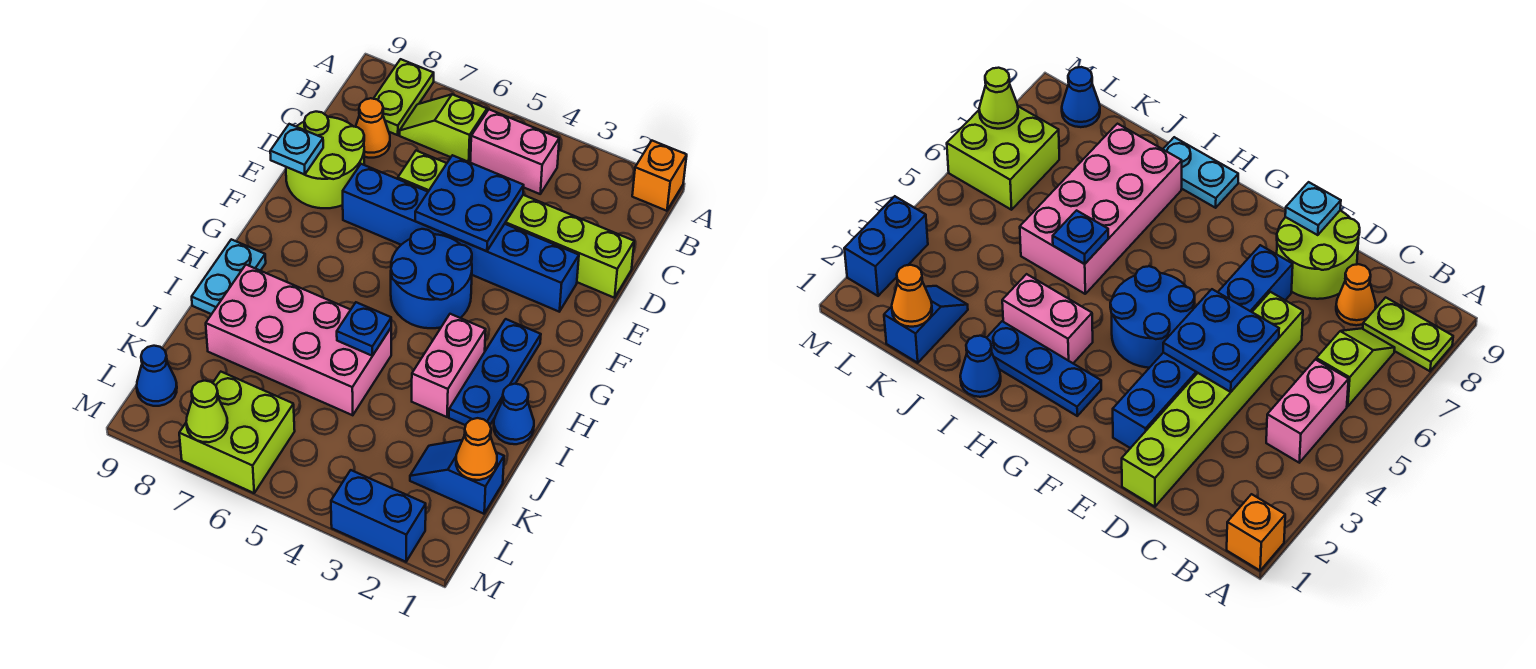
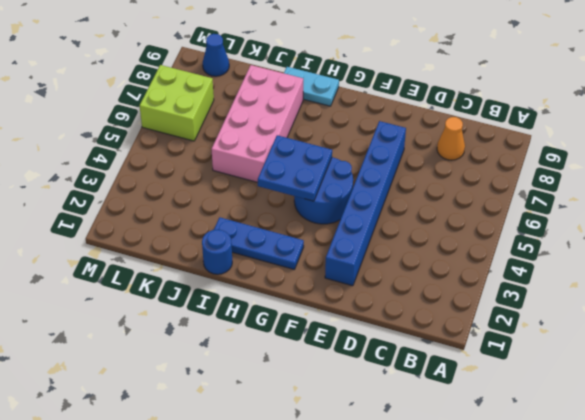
blue plate G4:H5 level 2 -> blue plate D4:E5 level 2
blue round brick I1 level 1 -> blue cone I1 level 1
none -> orange brick A1 level 1
none -> lime plate A8:B8 level 1
none -> pink brick B4:B5 level 1

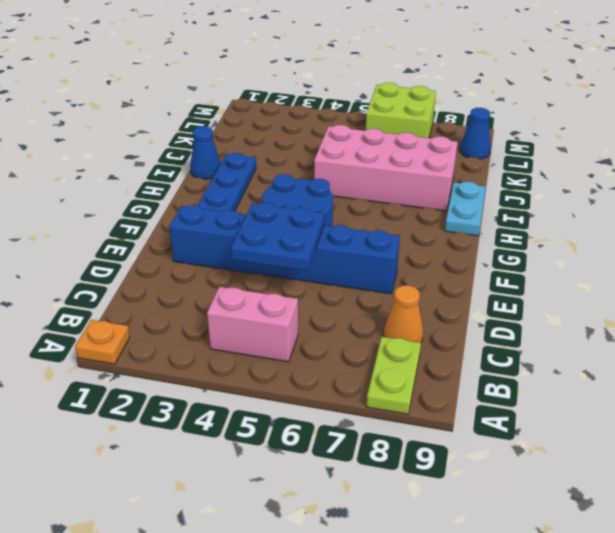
orange plate A1 level 1 -> orange brick A1 level 1
none -> lime slope B6:B7 level 1 top 6
none -> lime brick D1:D6 level 1
none -> lime round brick D8:E9 level 1

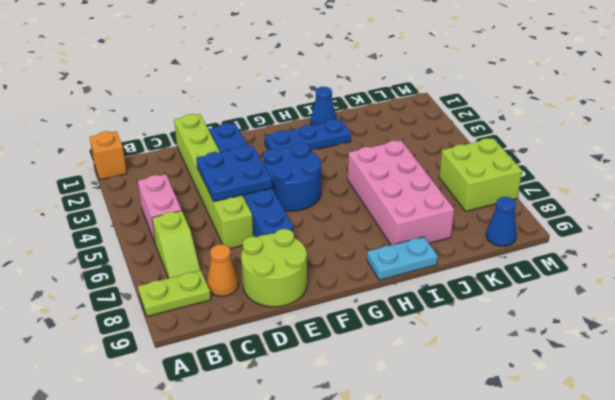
none -> pink brick H3:I3 level 1
none -> blue slope K1:K2 level 1 top 1
none -> blue brick M2:M3 level 1

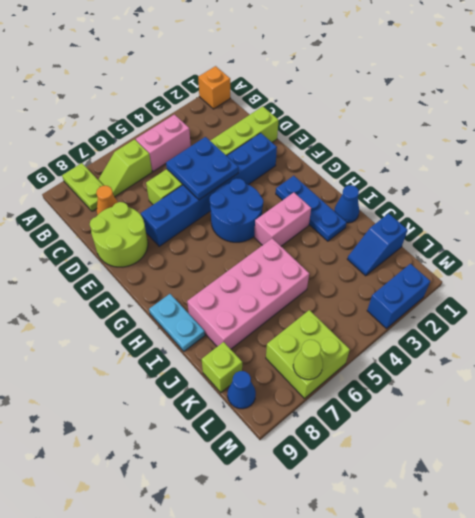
pink brick H3:H4 level 1 -> pink brick H3:I3 level 1
lime brick K9 level 1 -> none
none -> cyan plate E9 level 2
none -> blue plate I5 level 2
none -> orange cone K1 level 2

